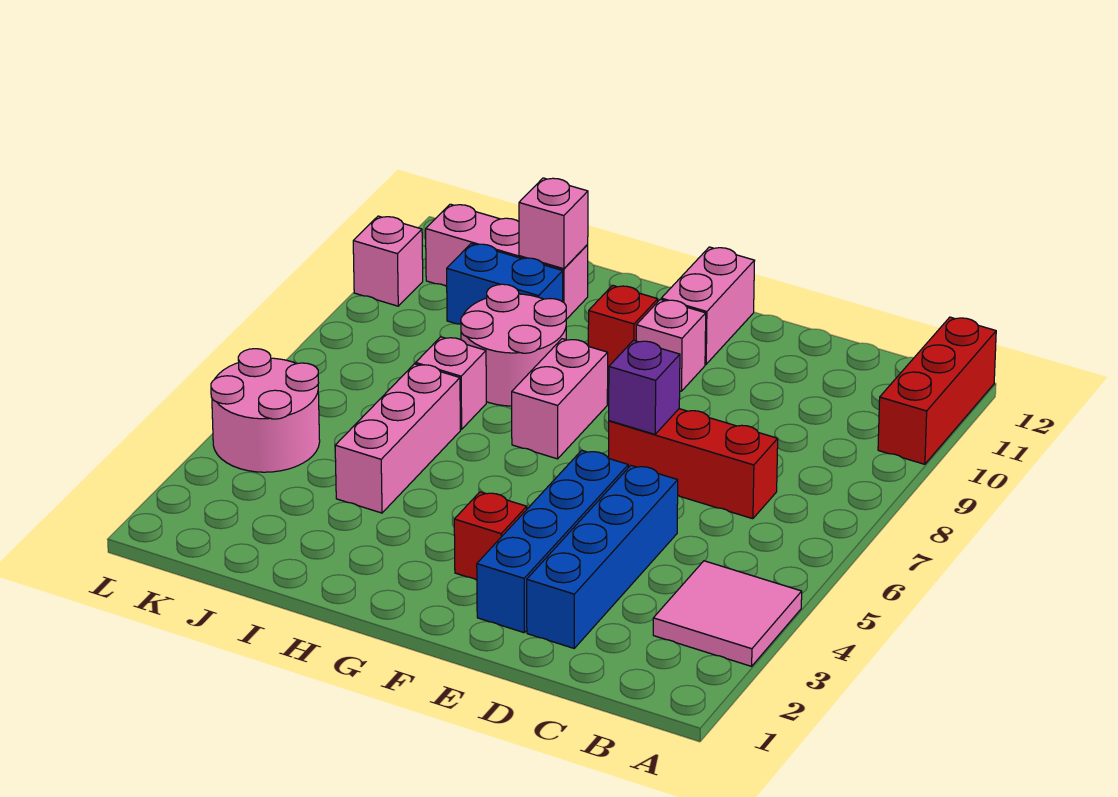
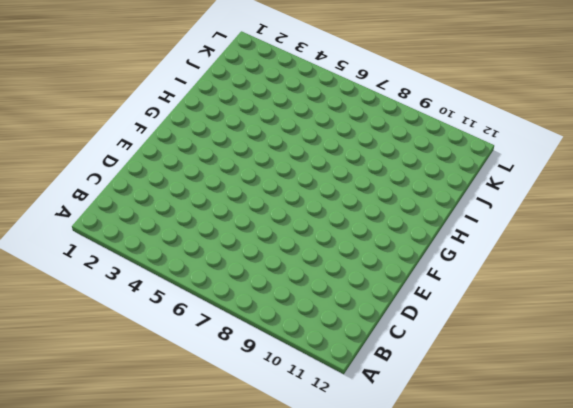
none -> pink tile A3:B4 level 1
none -> red brick A10:A12 level 1
none -> red brick C7:E7 level 1

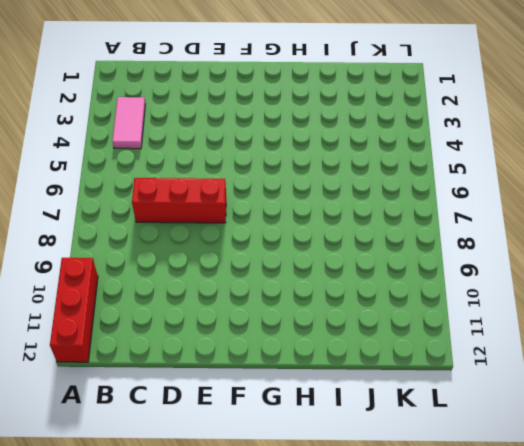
pink tile B3:B4 level 1 -> pink tile A3:B4 level 1
none -> blue brick D2:D5 level 1
none -> blue brick E2:E5 level 1
none -> red brick F3 level 1

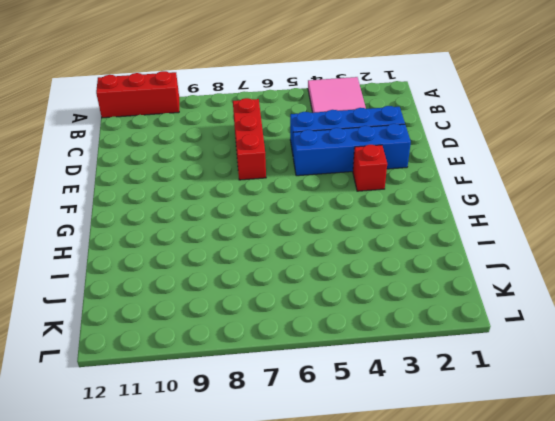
none -> pink brick F10 level 1
none -> pink brick F11:F12 level 1
none -> pink brick G7:G8 level 1

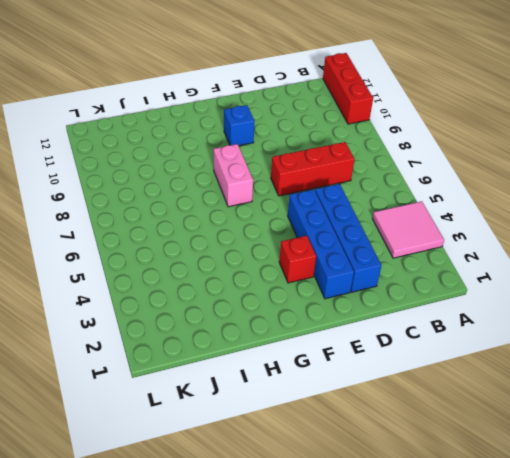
blue brick F10 level 1 -> pink brick F10 level 1
none -> pink brick F11:F12 level 1
none -> red brick G10 level 1
none -> pink round brick H8:I9 level 1

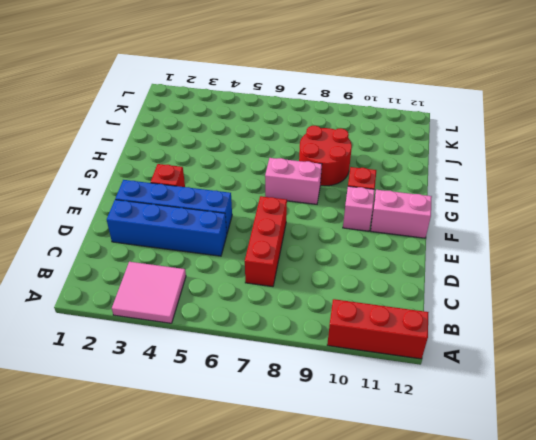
red round brick H8:I9 level 1 -> pink round brick H8:I9 level 1
none -> pink brick I4:I6 level 1
none -> pink brick I7 level 1
none -> blue brick I10:J10 level 1

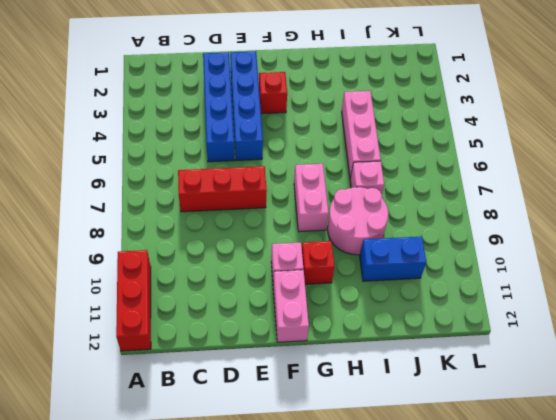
none -> pink tile A3:B4 level 1
none -> pink brick I11:K11 level 1
none -> pink round brick K4:L5 level 1

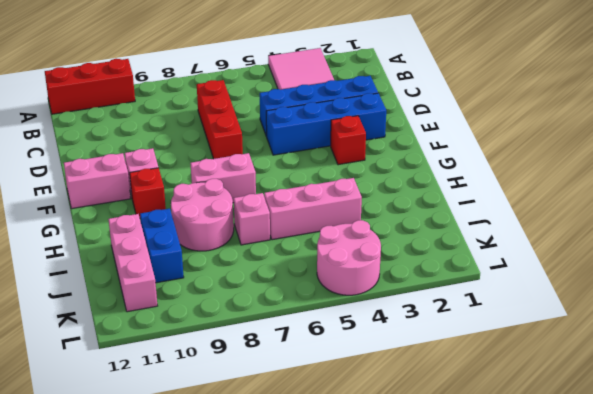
none -> pink brick L10 level 1
none -> purple brick E7 level 2
none -> pink brick I11 level 2

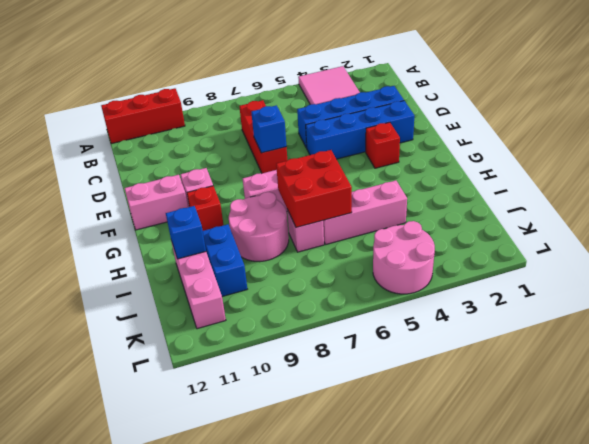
blue brick E7 level 2 -> purple brick E7 level 2
red brick H6:I7 level 2 -> none
blue brick I11 level 2 -> pink brick I11 level 2
none -> pink brick L10 level 1

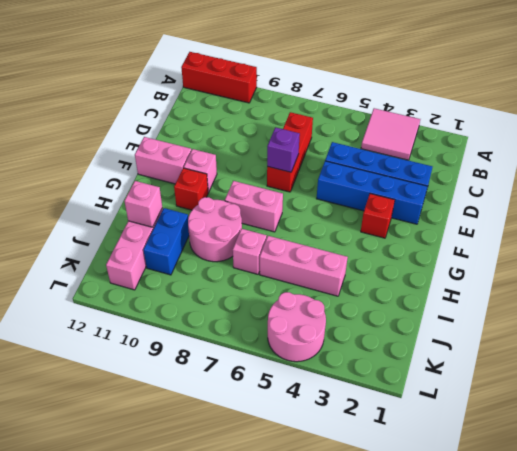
none -> pink brick L10 level 1

